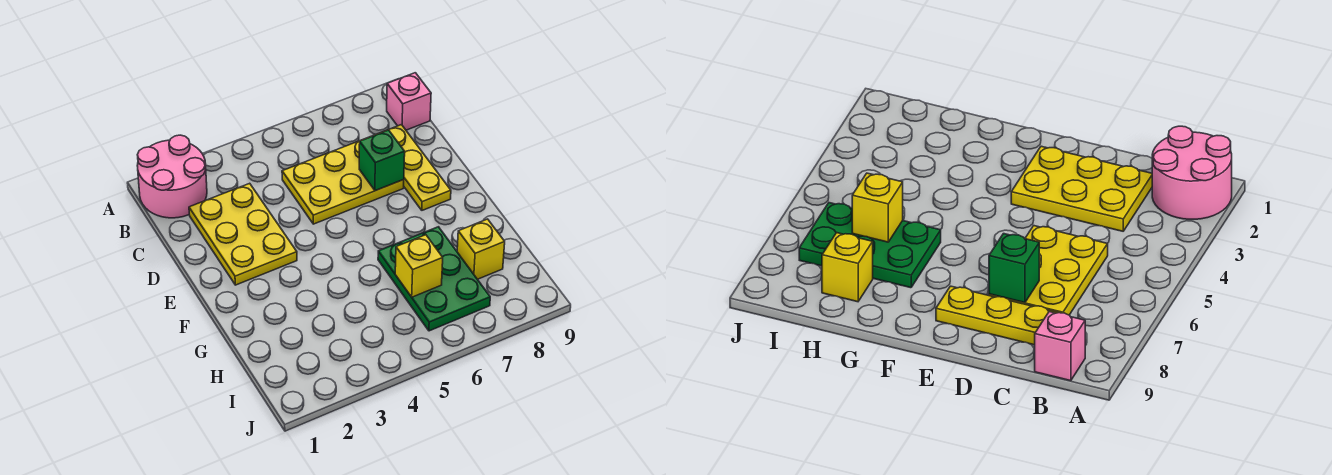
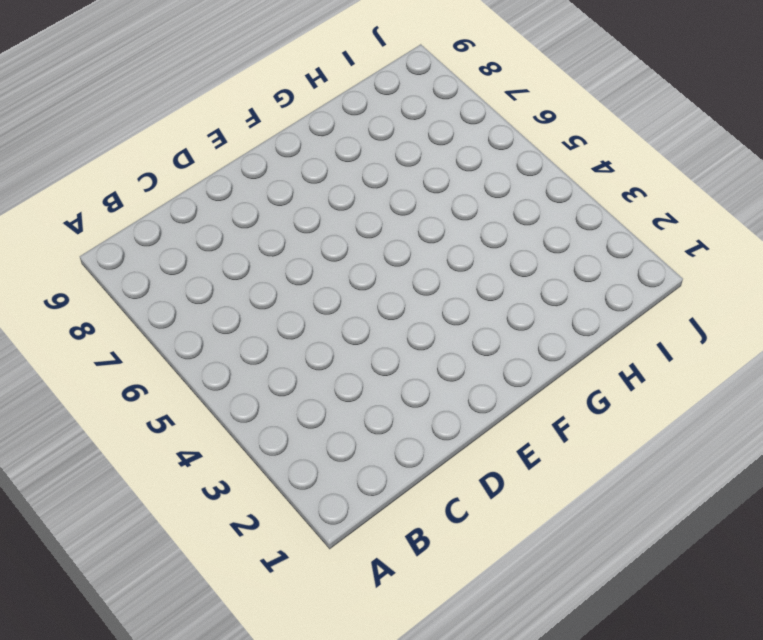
none -> pink round brick A1:B2 level 1
none -> pink brick B9 level 1

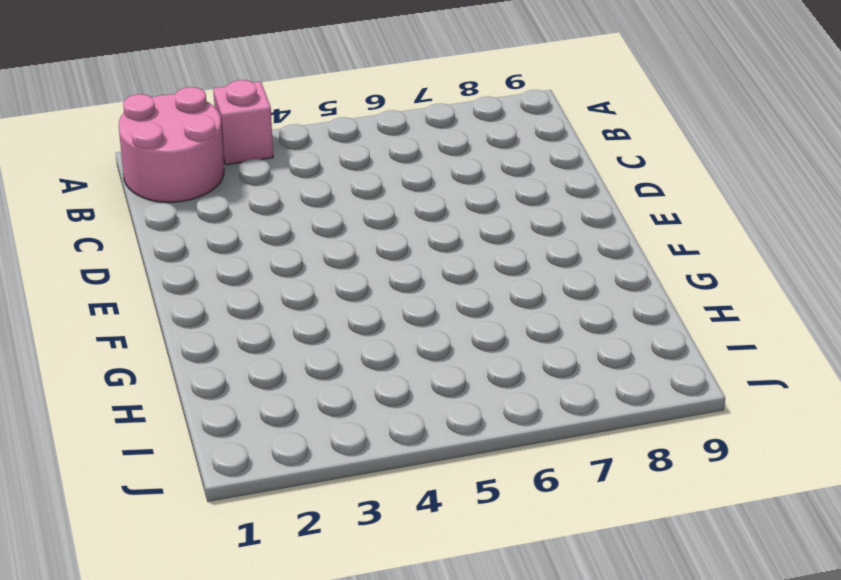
pink brick A3 level 1 -> pink brick B9 level 1
none -> yellow plate C2:E3 level 1
none -> yellow plate C5:D7 level 1

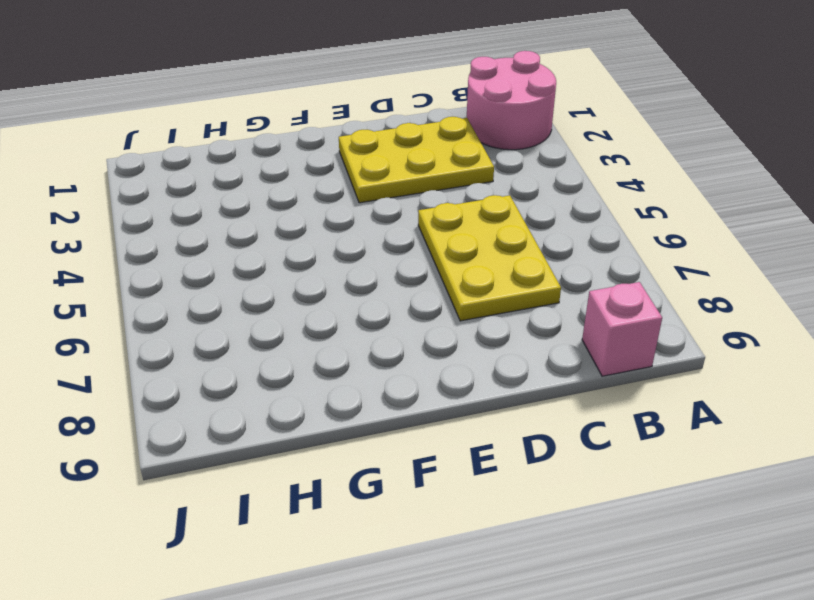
none -> yellow plate C8:E8 level 1
none -> green plate G6:I7 level 1

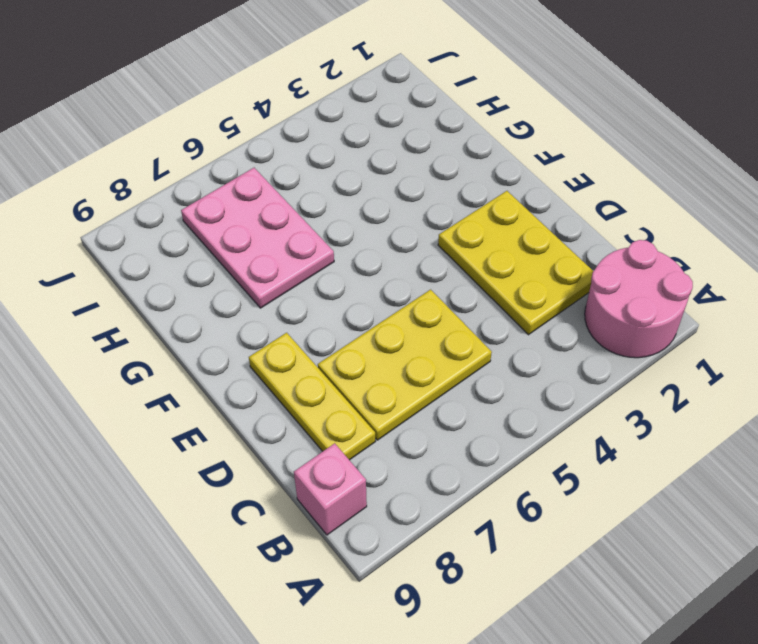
pink plate G6:I7 level 1 -> green plate G6:I7 level 1
none -> yellow brick H8 level 1
none -> green brick D7 level 2

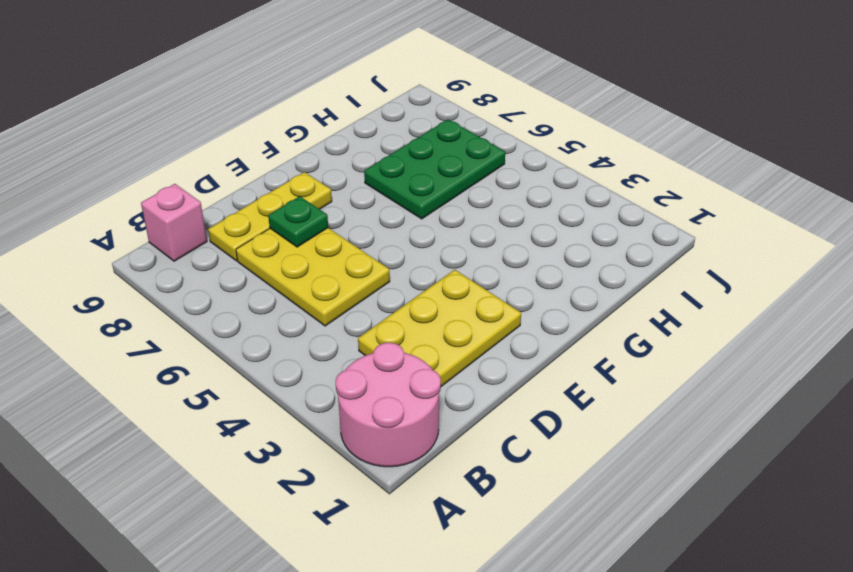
green plate D7 level 2 -> green brick D7 level 2
none -> yellow brick H8 level 1
none -> yellow brick H6 level 2

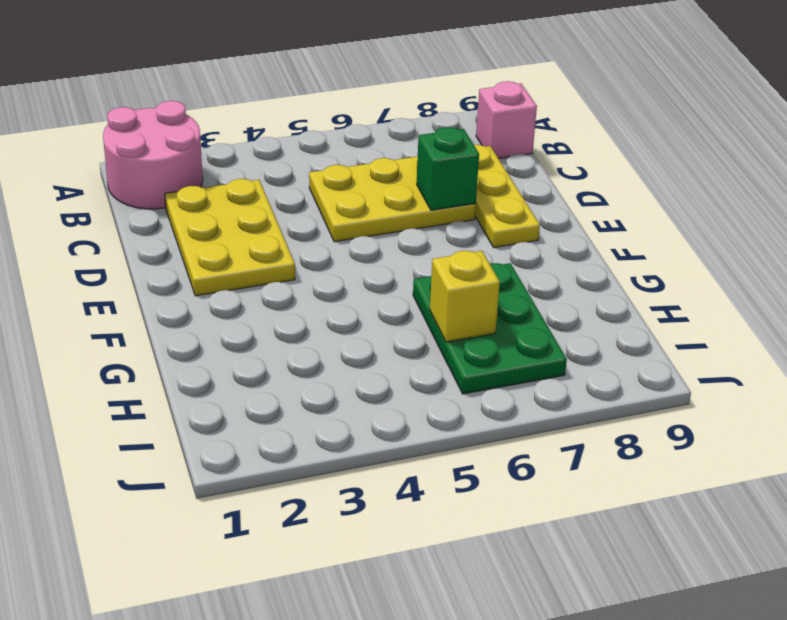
none -> yellow brick H8 level 1

